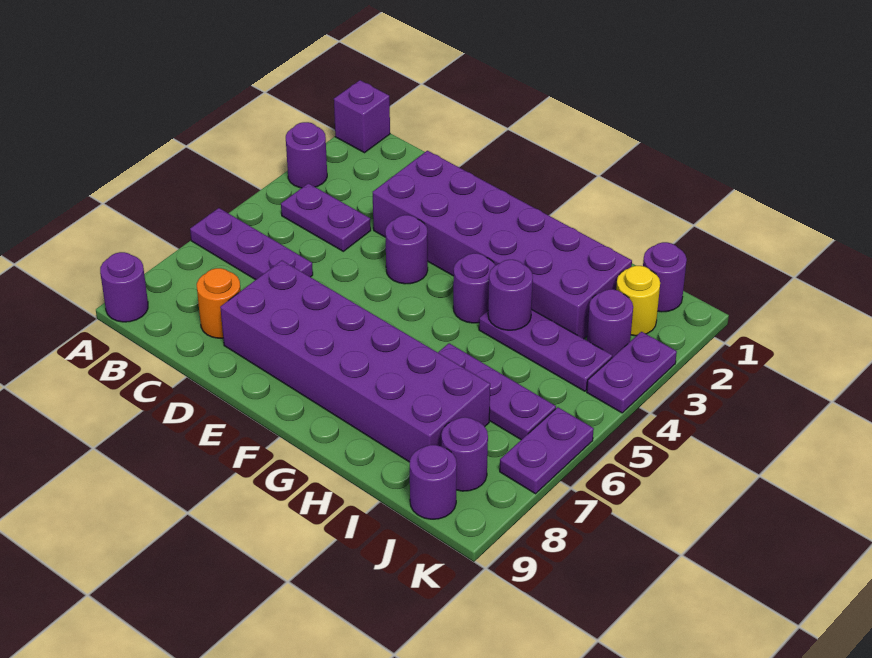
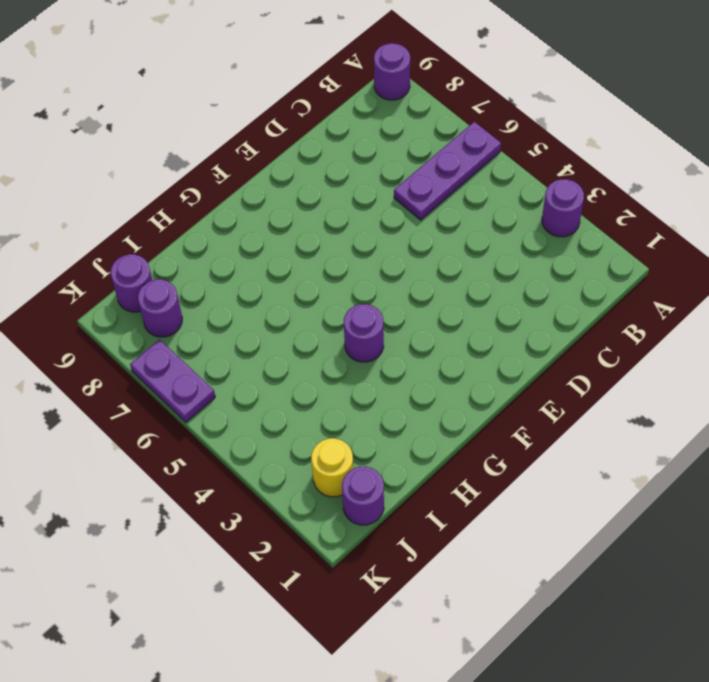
none -> purple brick A1 level 1
none -> purple plate B4:C4 level 1
none -> orange round brick C8 level 1

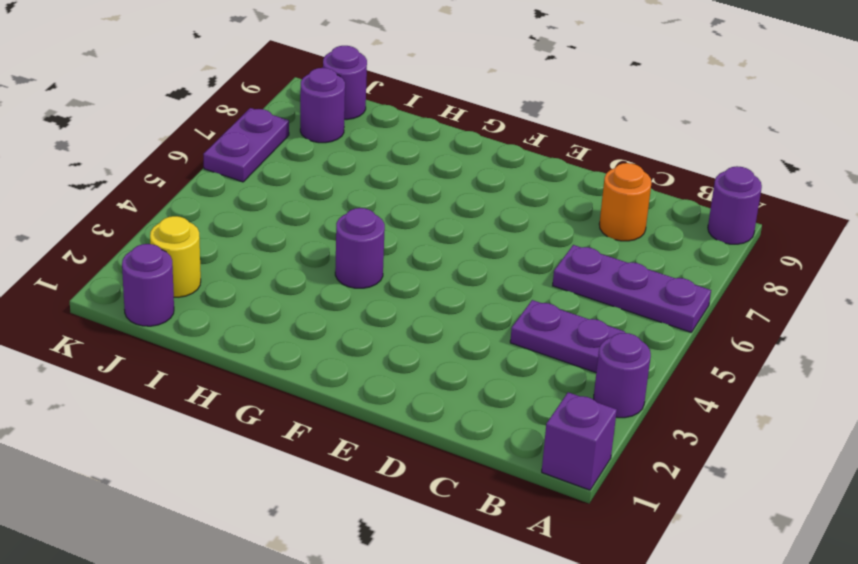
none -> purple brick D2:I3 level 1
none -> purple brick D7:I8 level 1
none -> purple round brick E4 level 1

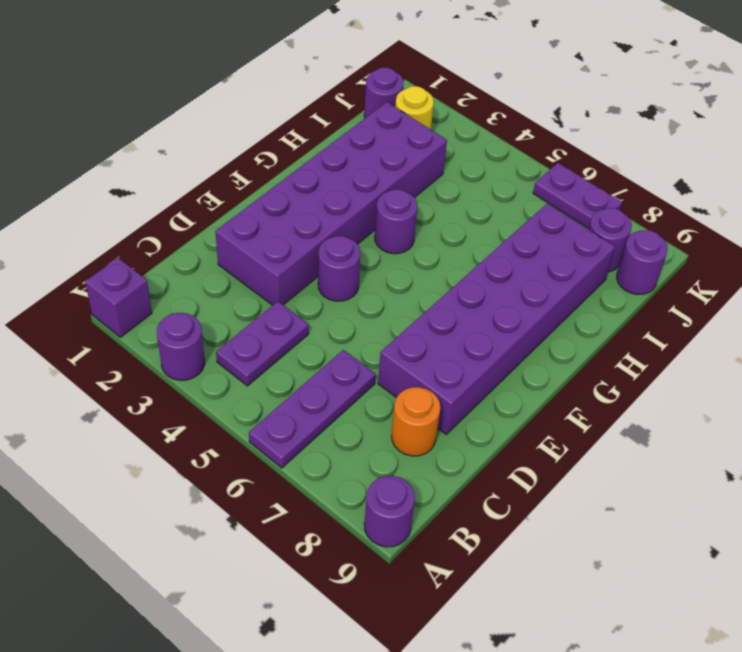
none -> purple plate H4:J4 level 1
none -> purple plate H6:J6 level 1
none -> purple round brick J3 level 1

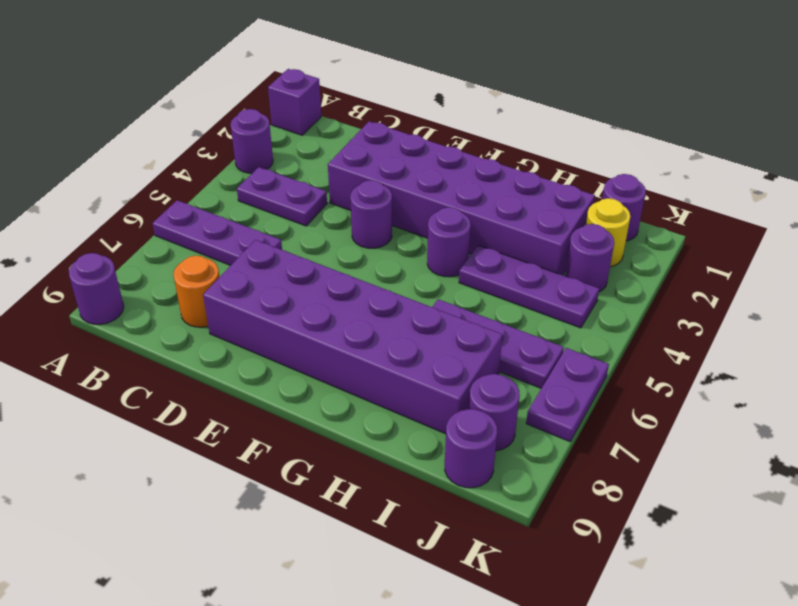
none -> purple plate K3:K4 level 1
none -> purple round brick H4 level 2

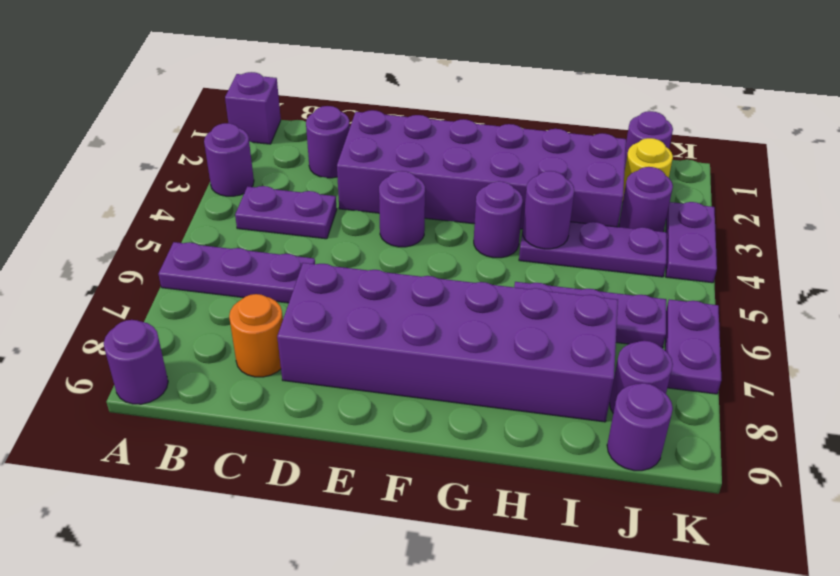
purple round brick C2 level 1 -> none

